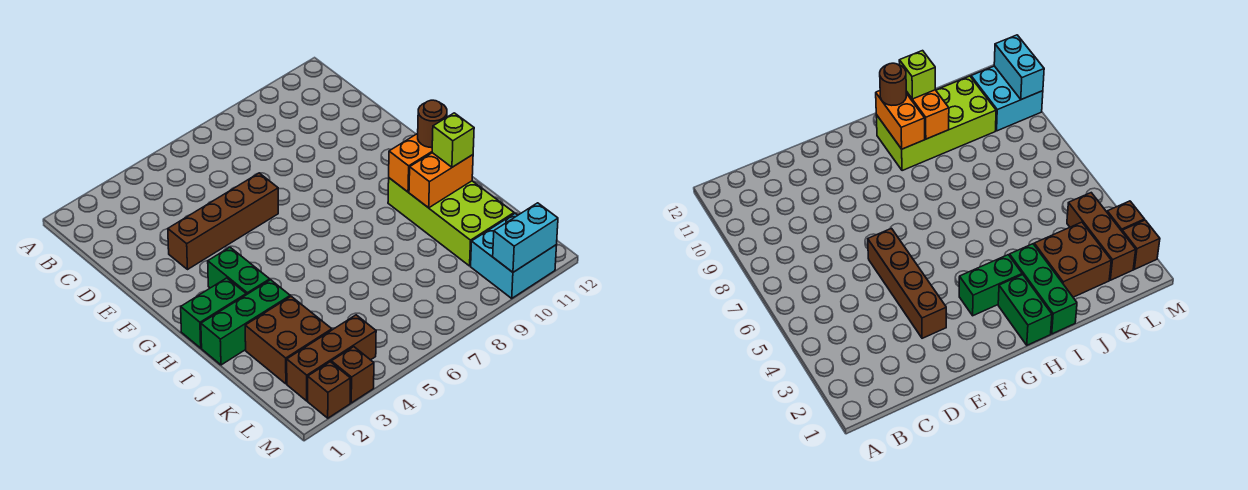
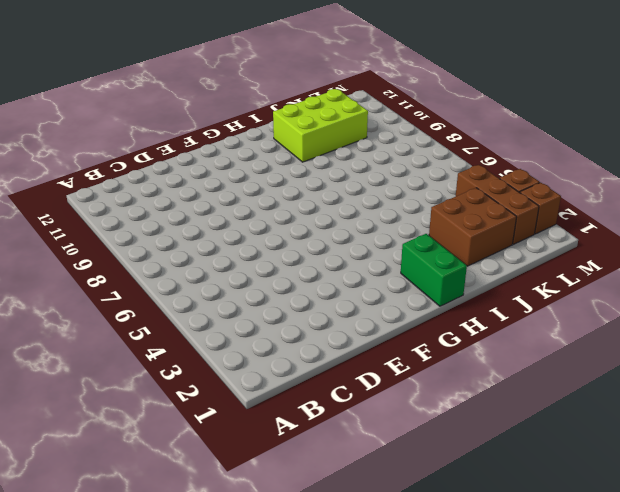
lime brick I10:K11 level 1 -> lime brick H10:K11 level 1
none -> brown brick E3:E6 level 1
none -> green brick G3:H3 level 1
none -> green brick I1:I3 level 1

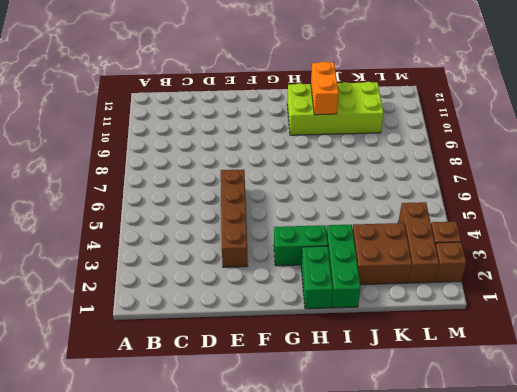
none -> cyan brick L10:M11 level 1
none -> orange brick H10:H11 level 2
none -> cyan brick M10:M11 level 2

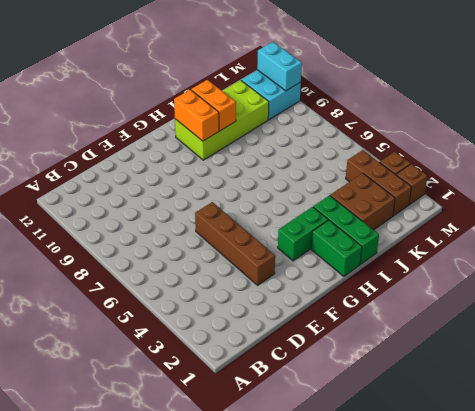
none -> brown round brick H11 level 3
none -> lime brick I11 level 3

